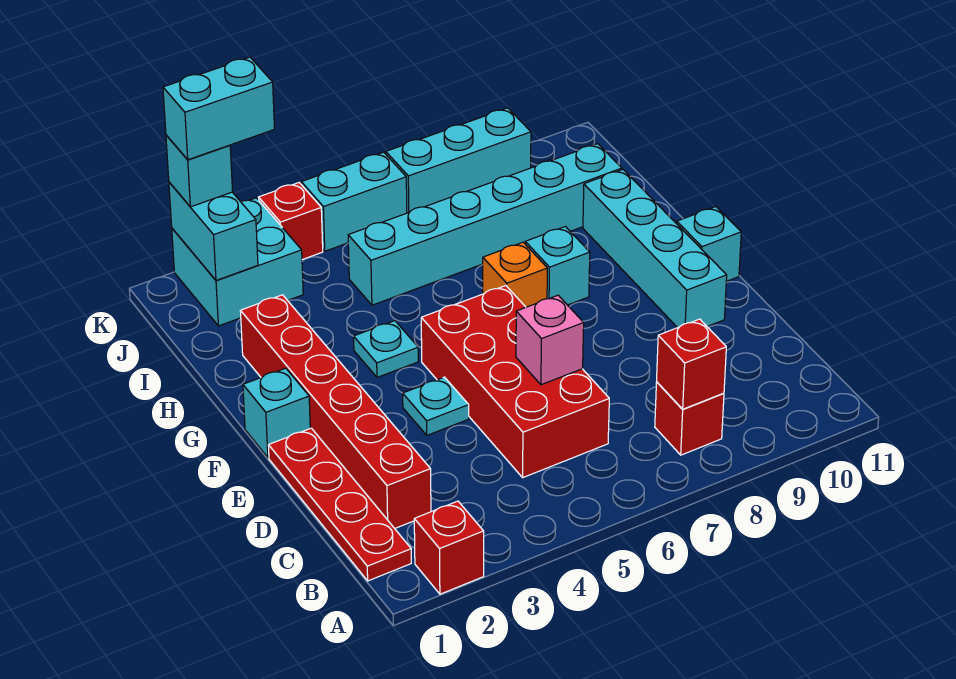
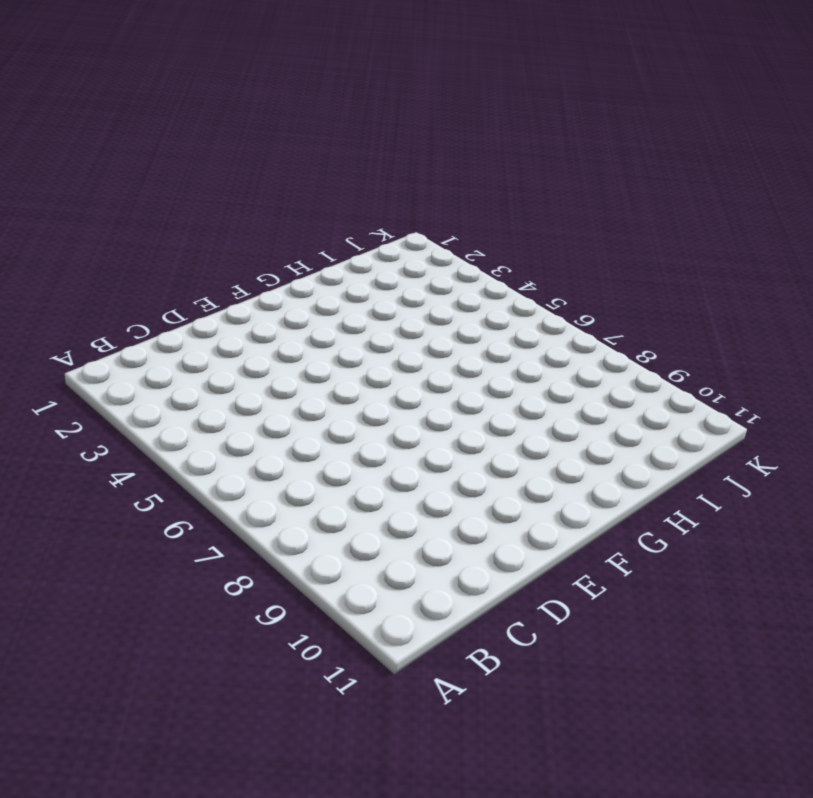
none -> red brick A2 level 1
none -> red plate B1:E1 level 1
none -> red brick B8 level 1

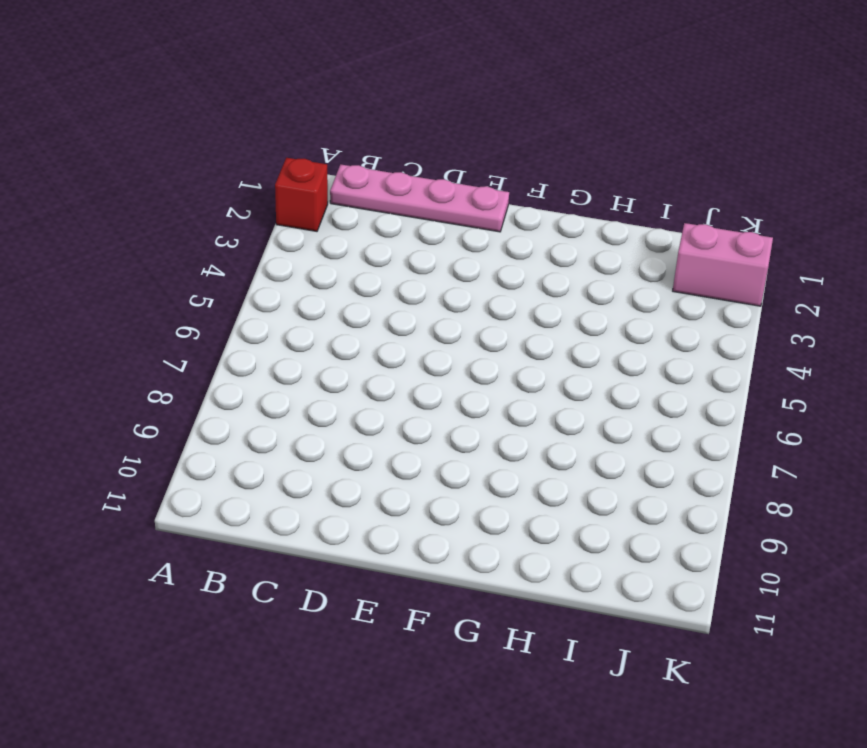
pink plate B1:E1 level 1 -> red plate B1:E1 level 1
pink brick J2:K2 level 1 -> cyan brick J2:K3 level 1
none -> red brick B8 level 1
none -> red brick C2:H2 level 1
none -> red brick C5:F6 level 1

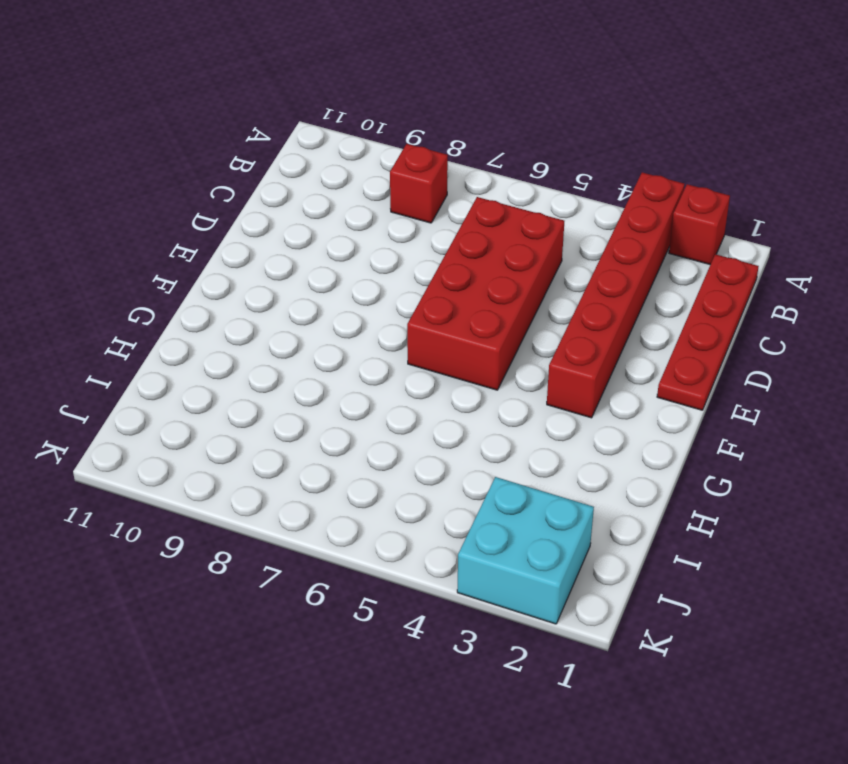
red brick A3:F3 level 1 -> red brick C2:H2 level 1
none -> cyan plate E4 level 1
none -> cyan brick E10:H10 level 1
none -> cyan brick F1 level 1

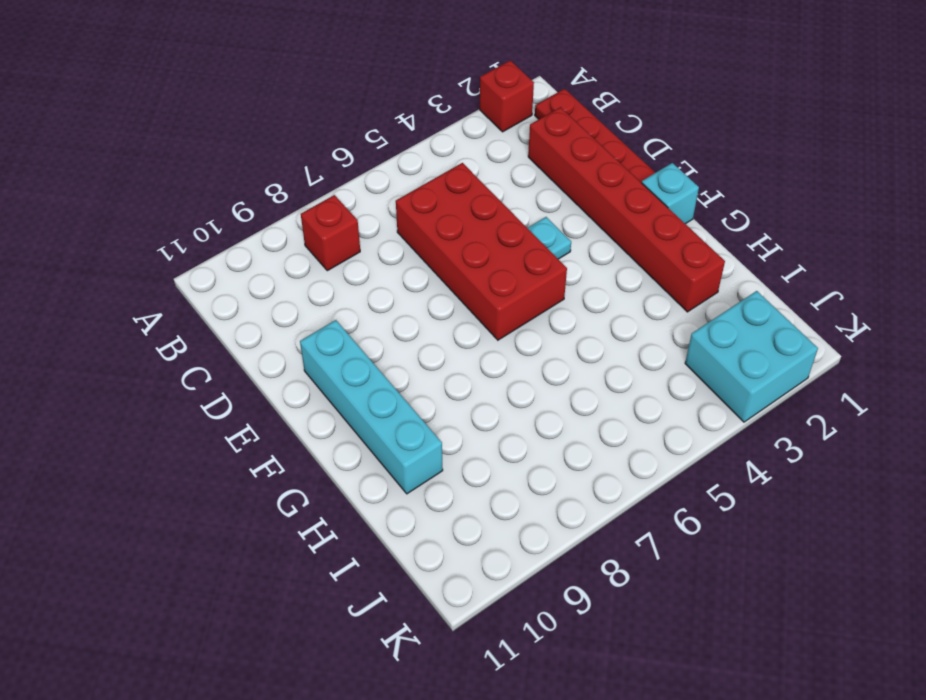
none -> cyan brick F11 level 1
none -> cyan plate G4 level 1
none -> orange brick G7 level 1

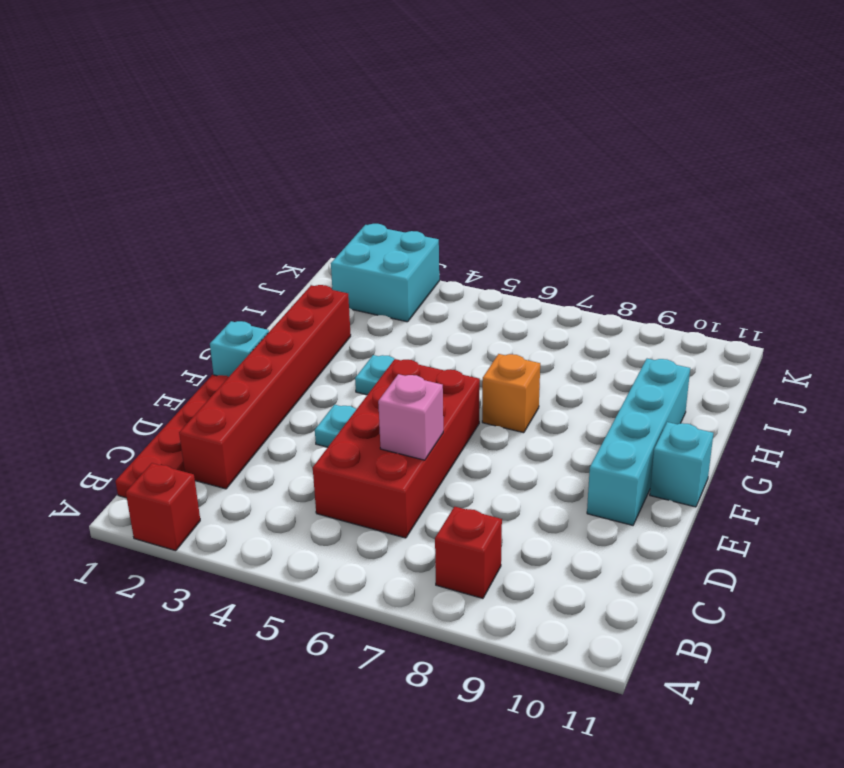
none -> cyan brick G8 level 1
none -> cyan brick I5:I10 level 1
none -> red brick K4 level 1

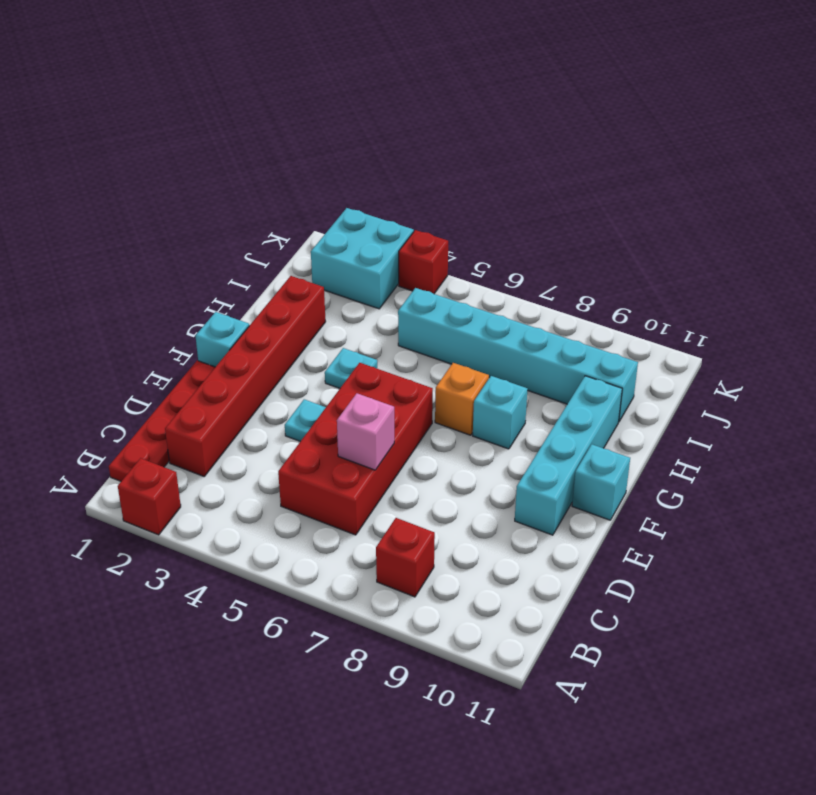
none -> cyan brick K5:K6 level 1
none -> cyan brick K7:K9 level 1
none -> red brick B8 level 2

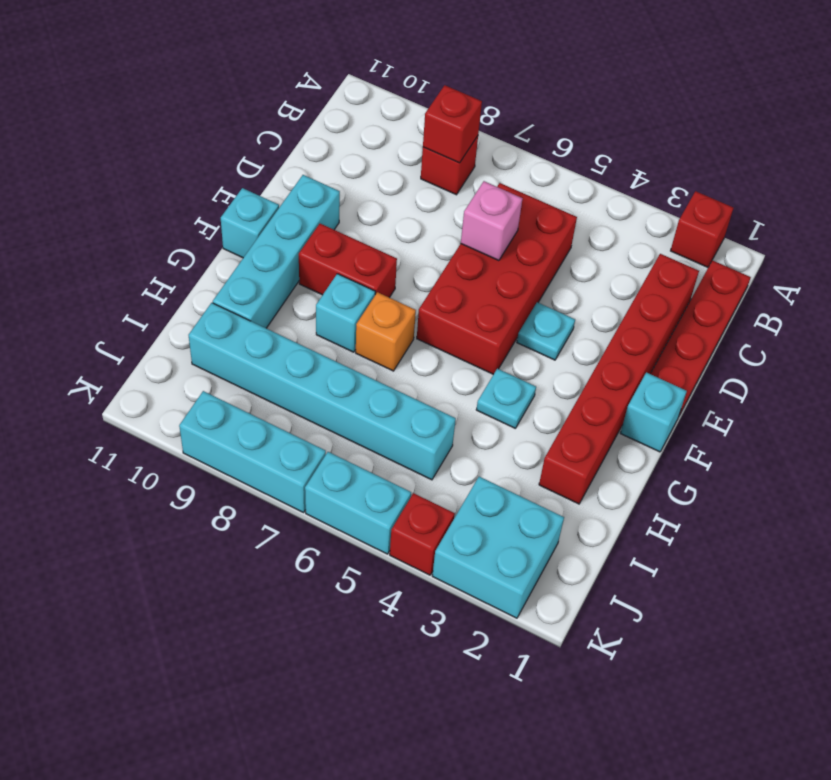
red brick F8:F9 level 1 -> none
none -> cyan brick J2:K2 level 2
none -> cyan brick K2 level 3
none -> cyan brick K2:K3 level 4

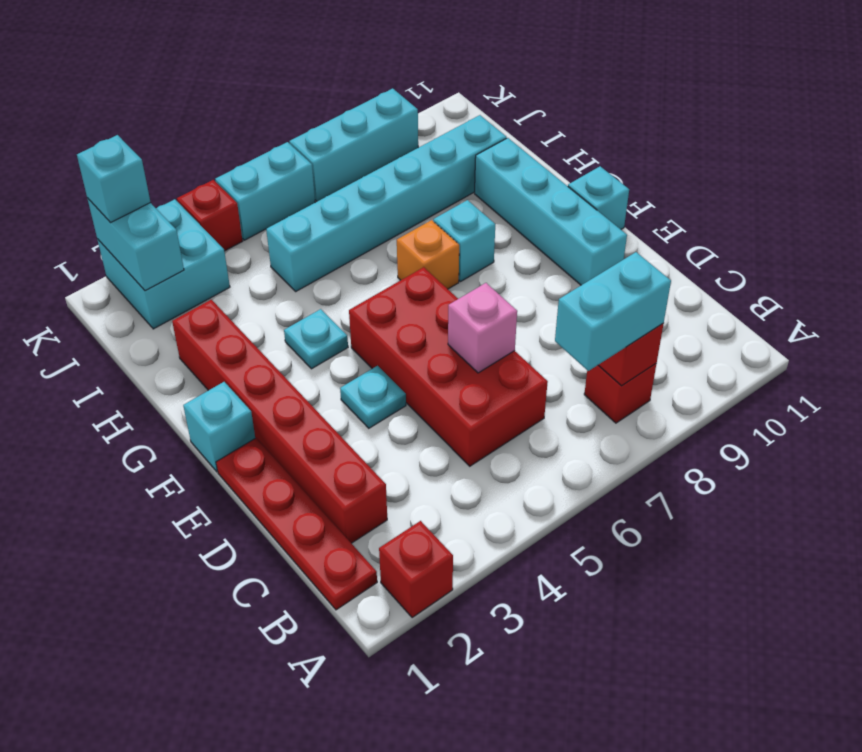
cyan brick B7:B8 level 3 -> cyan brick K2:K3 level 4

